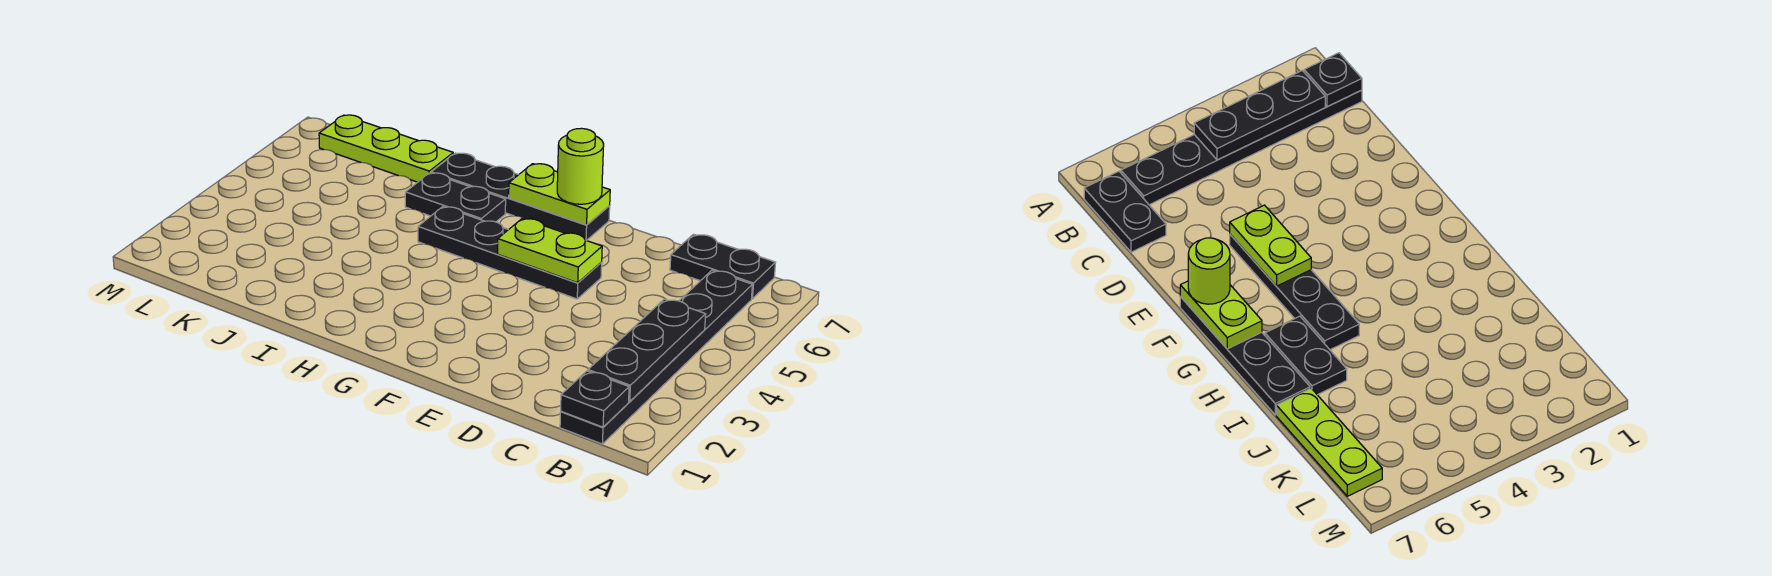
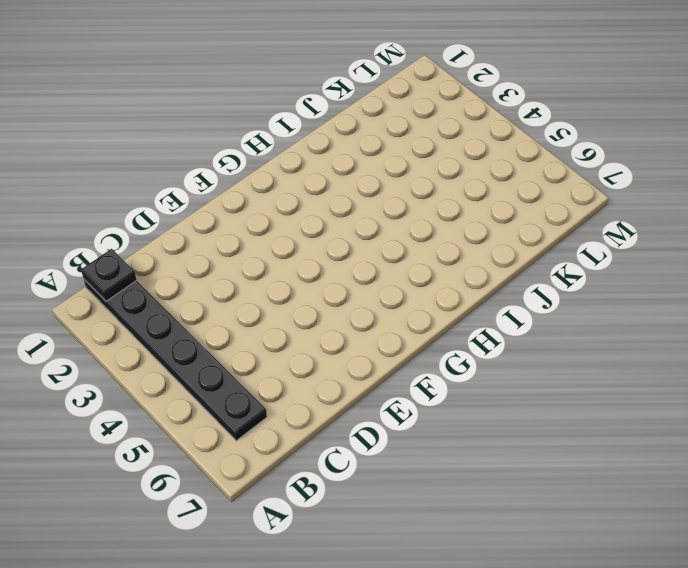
none -> black plate B7:C7 level 1
none -> black plate E5:H5 level 1

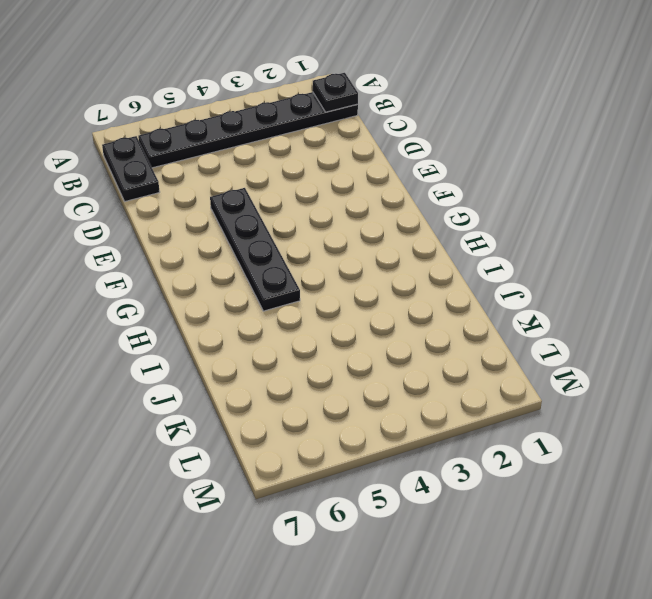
none -> black plate F7:I7 level 1
none -> black plate H6:I6 level 1

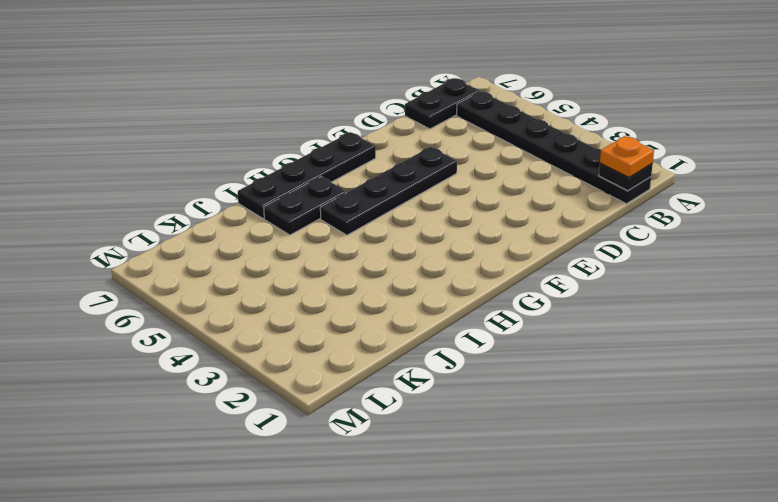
orange plate B1 level 3 -> none
none -> lime plate J7:L7 level 1
none -> black plate B2:B4 level 2

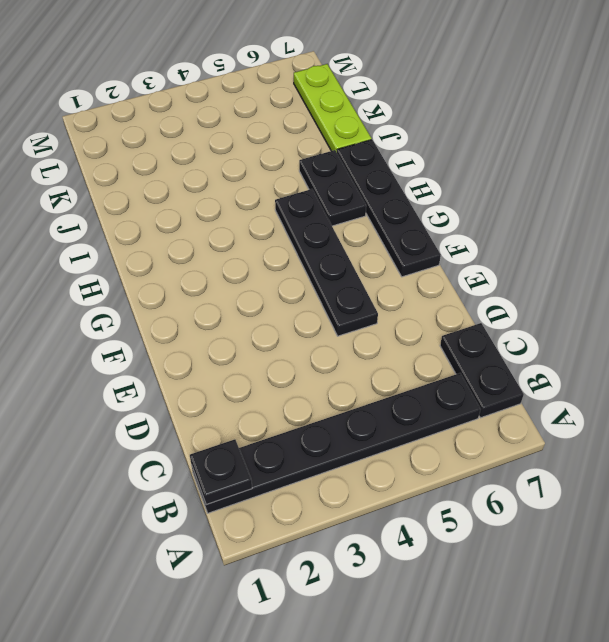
none -> black plate B2:B4 level 2
none -> lime plate E5:F5 level 2

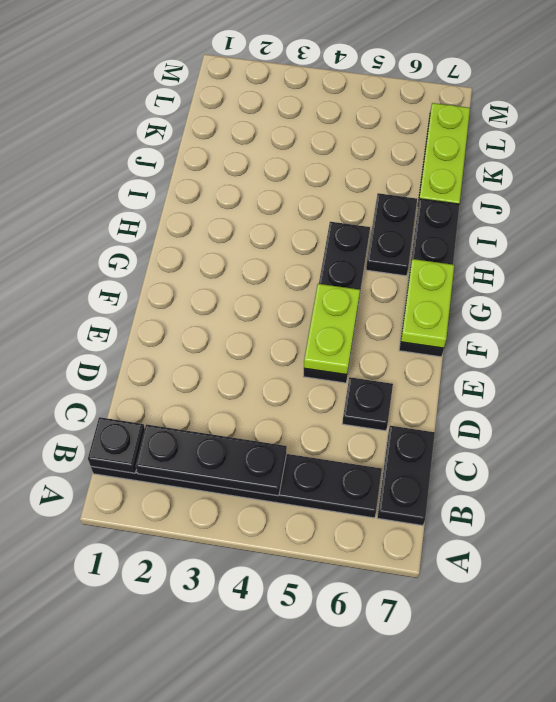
black plate D6 level 1 -> none
none -> lime round brick F7 level 3

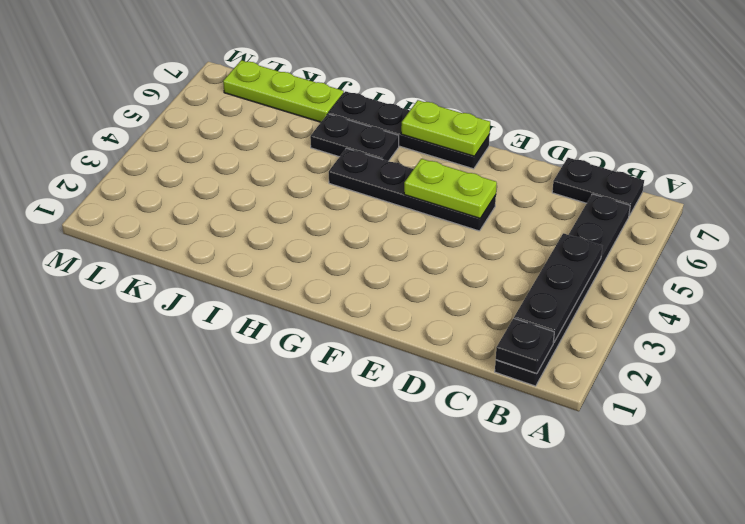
none -> lime round brick F7 level 3

